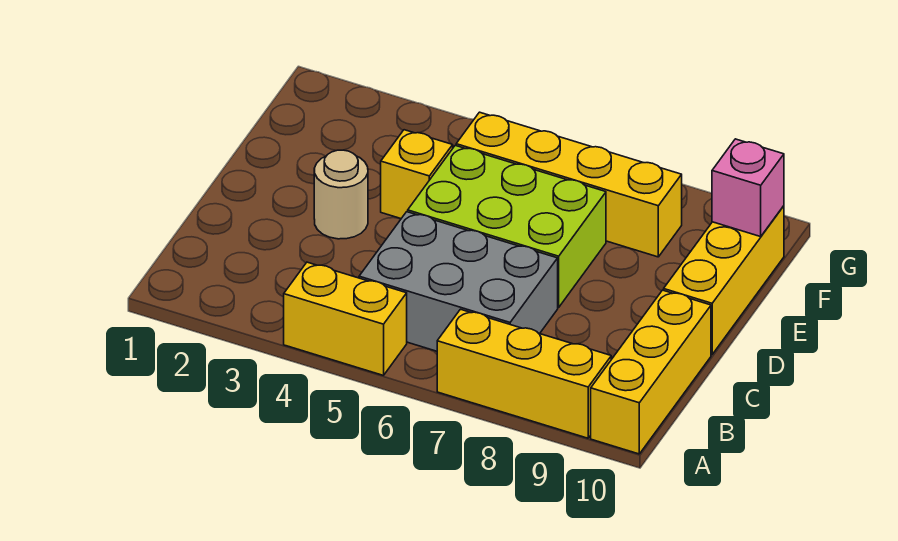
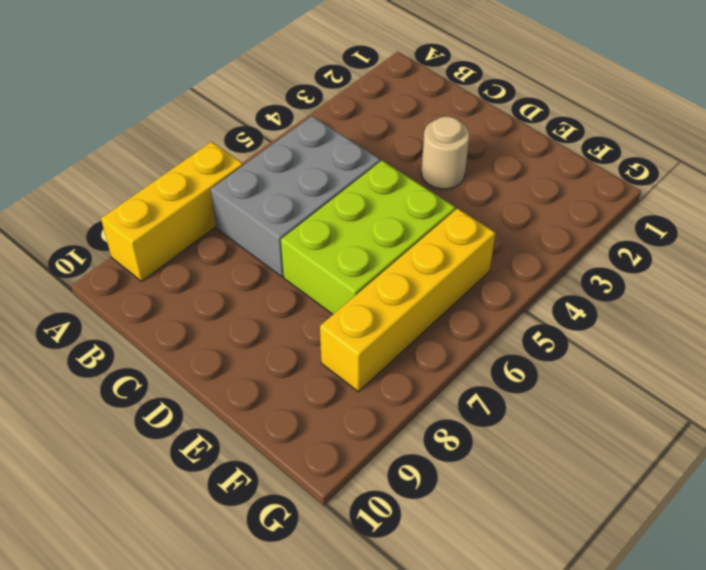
none -> yellow brick A4:A5 level 1
none -> yellow brick A10:C10 level 1

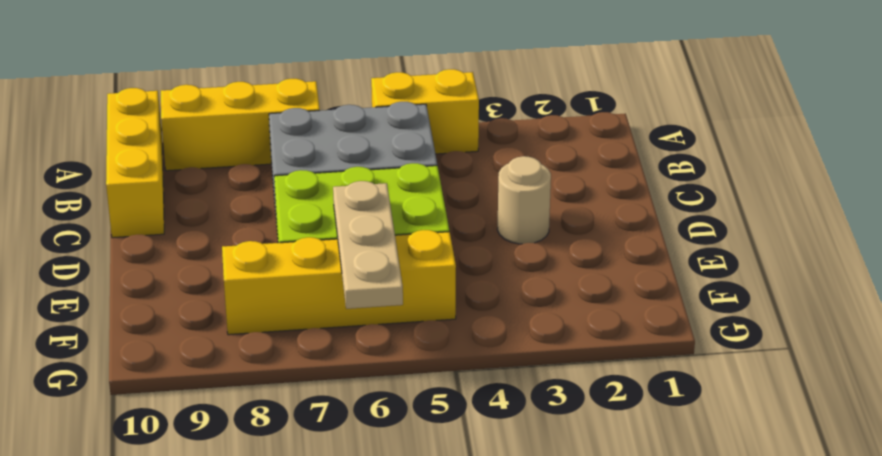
tan plate E6:G6 level 2 -> none
none -> yellow brick D10:F10 level 1
none -> yellow brick E4 level 1

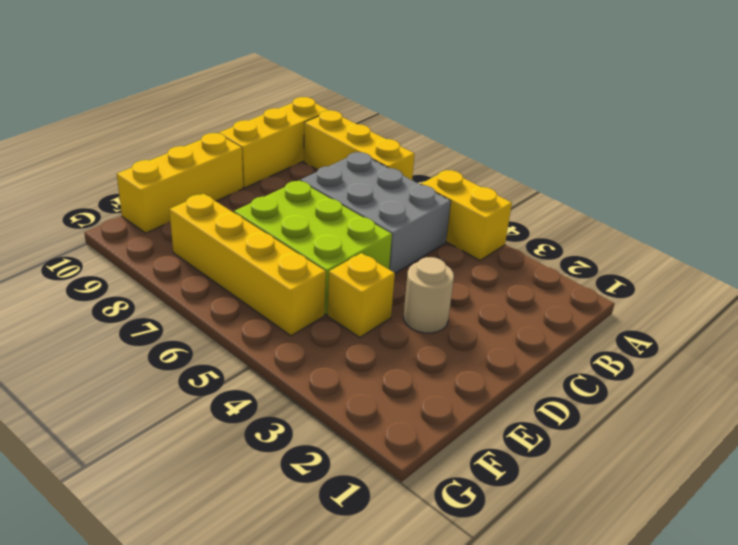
none -> pink brick F10 level 2

